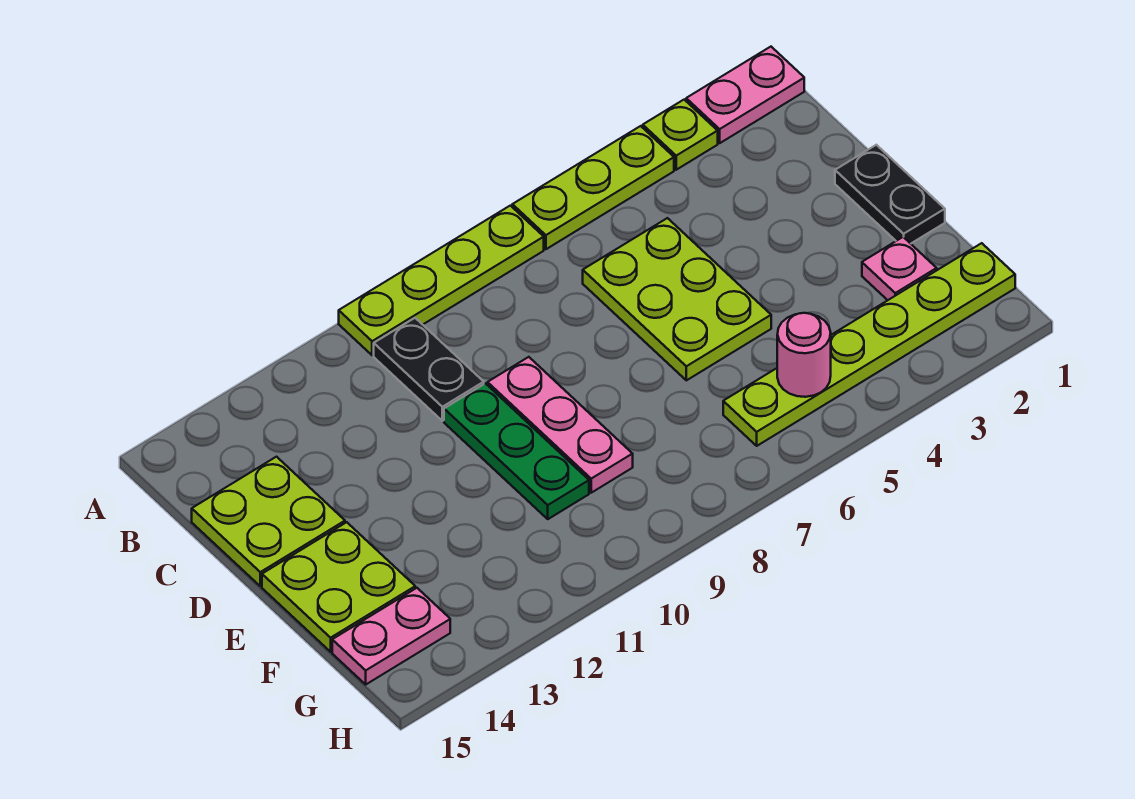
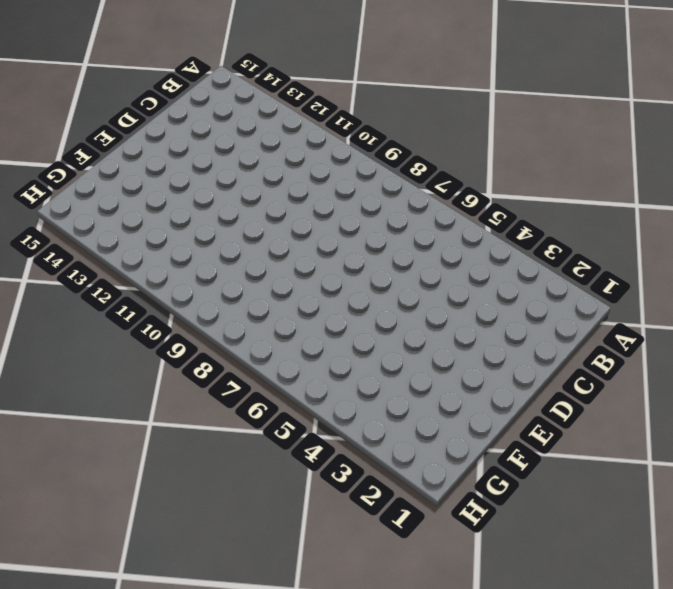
none -> pink plate A1:A2 level 1
none -> lime plate A3 level 1
none -> lime plate A4:A6 level 1

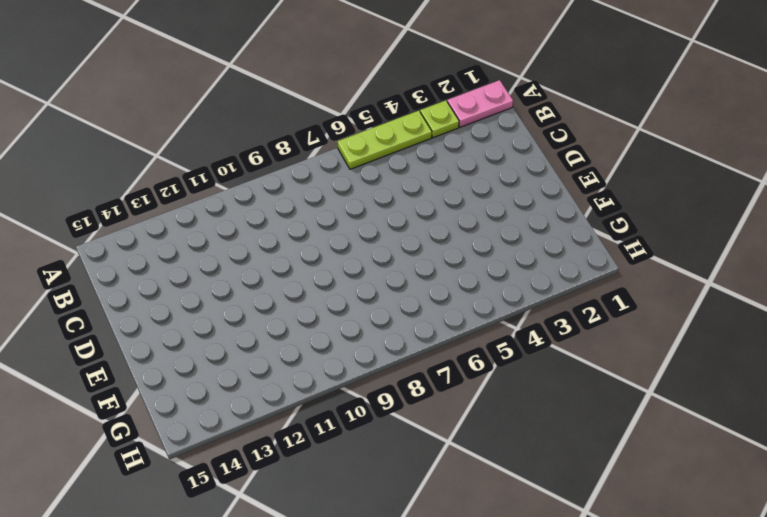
none -> lime plate A7:A10 level 1
none -> black plate B10:C10 level 1
none -> lime plate C5:E6 level 1

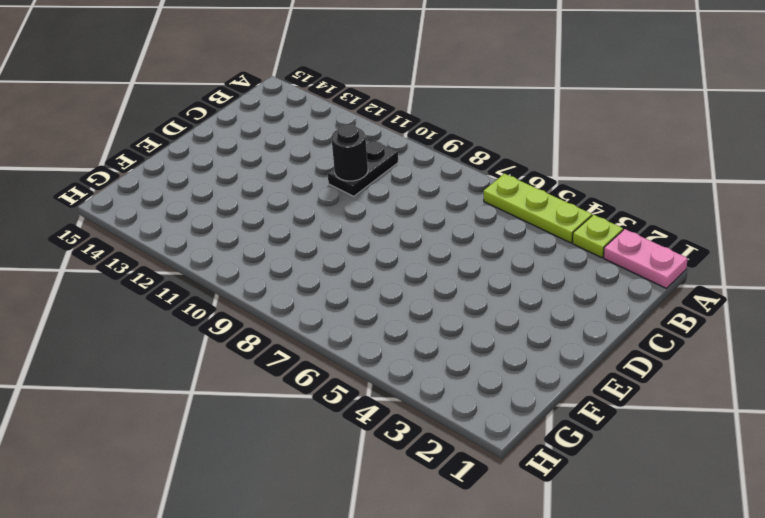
black round brick C10 level 2 -> none
none -> lime plate A7:A10 level 1
none -> lime plate C5:E6 level 1
none -> lime plate C14:D15 level 1

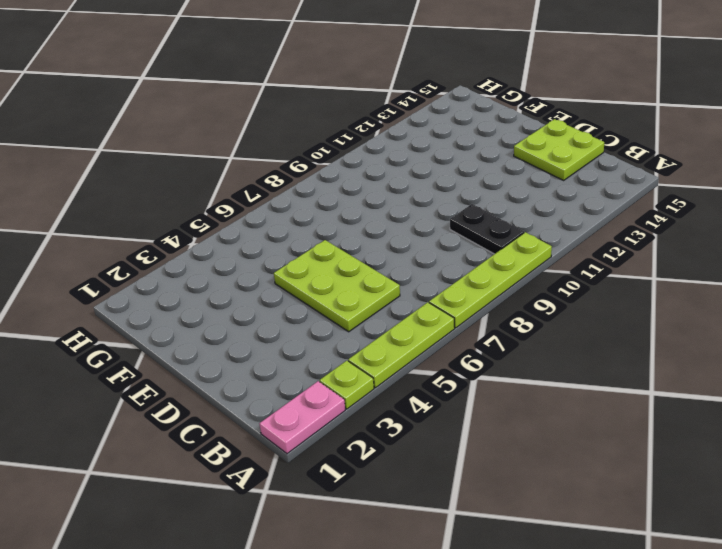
none -> black plate D1:E1 level 1
none -> pink plate D9:F9 level 1
none -> green plate D10:F10 level 1

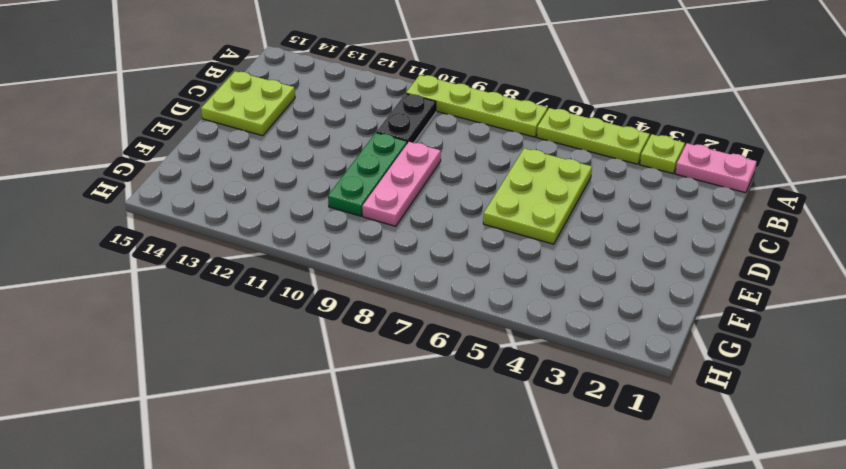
none -> black plate D1:E1 level 1
none -> lime plate E14:F15 level 1
none -> pink plate F2 level 1

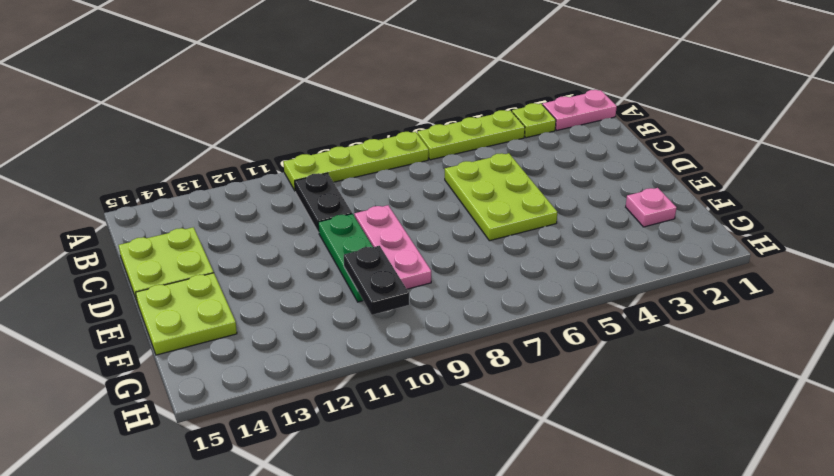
black plate F10:G10 level 2 -> black plate D1:E1 level 1
none -> lime plate G1:G6 level 1
none -> pink plate G14:G15 level 1
none -> pink round brick G5 level 2

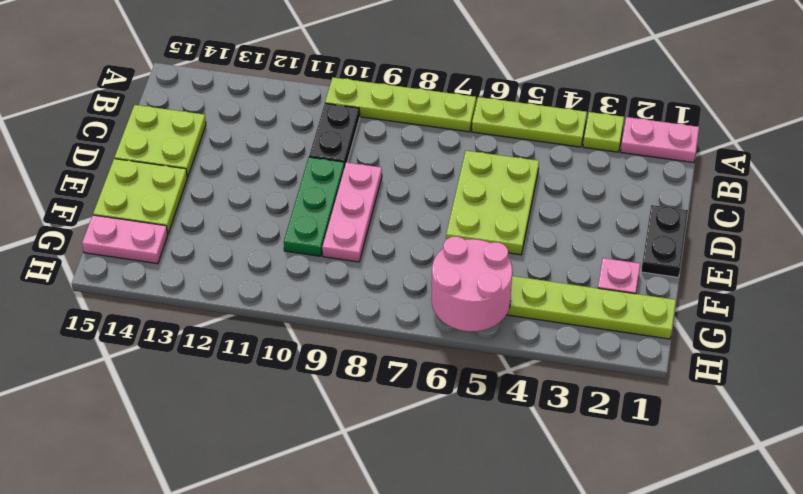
pink round brick G5:H6 level 2 -> pink round brick G5 level 2

